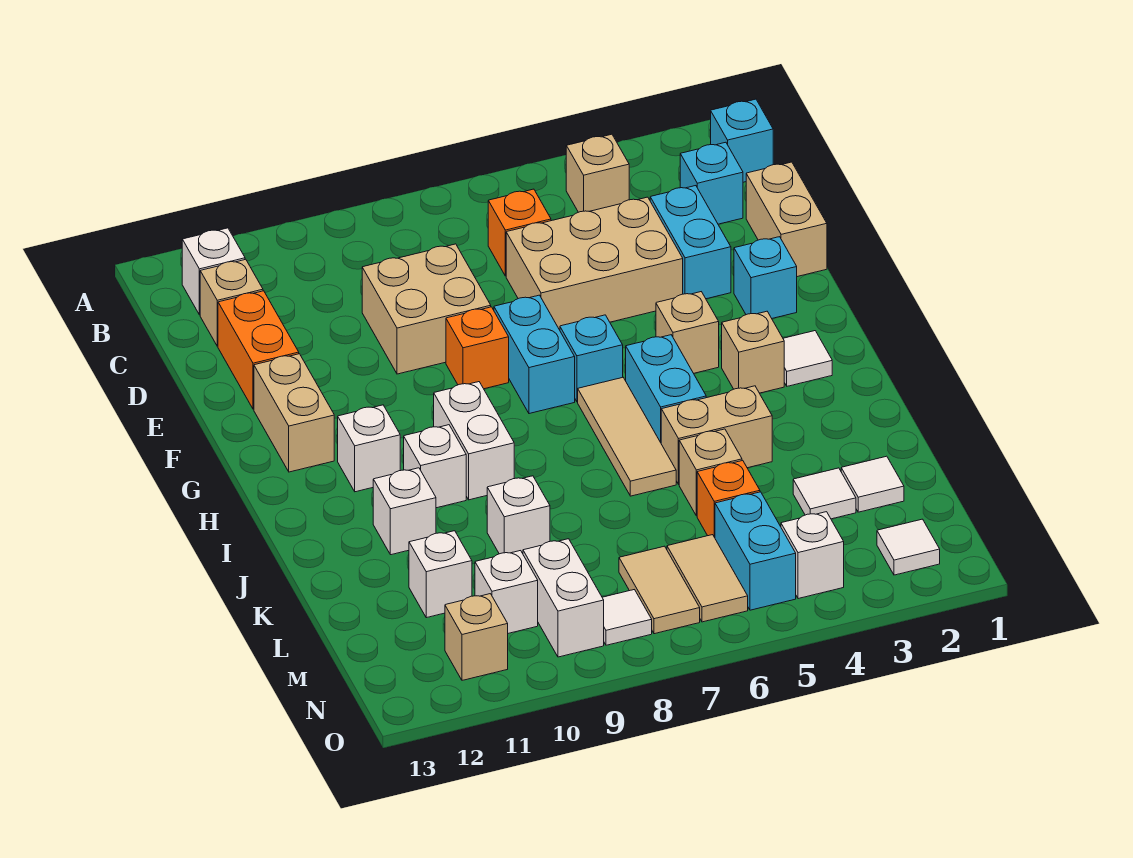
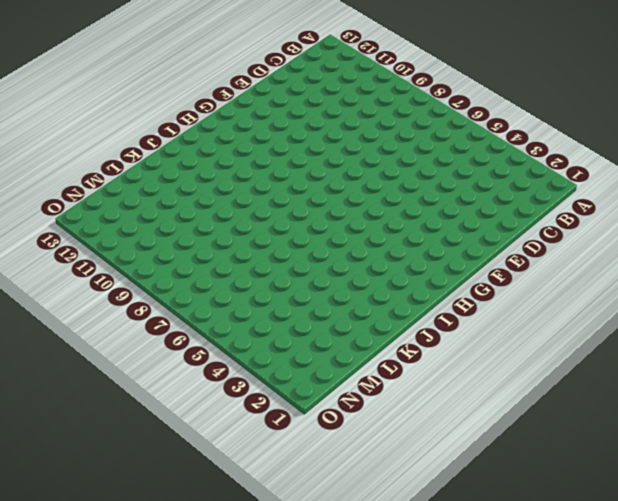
none -> cyan brick B1 level 1
none -> tan brick B4 level 1
none -> white brick B12 level 1
none -> cyan brick C2 level 1

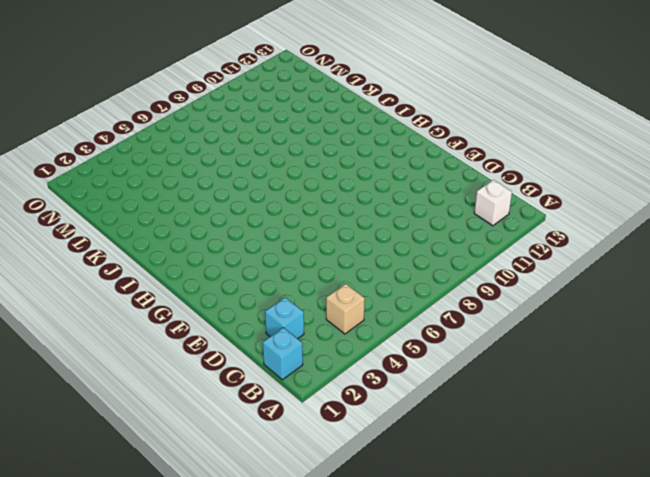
none -> orange brick C6 level 1
none -> tan brick C12 level 1
none -> tan brick D1:E1 level 1
none -> cyan brick D3:E3 level 1

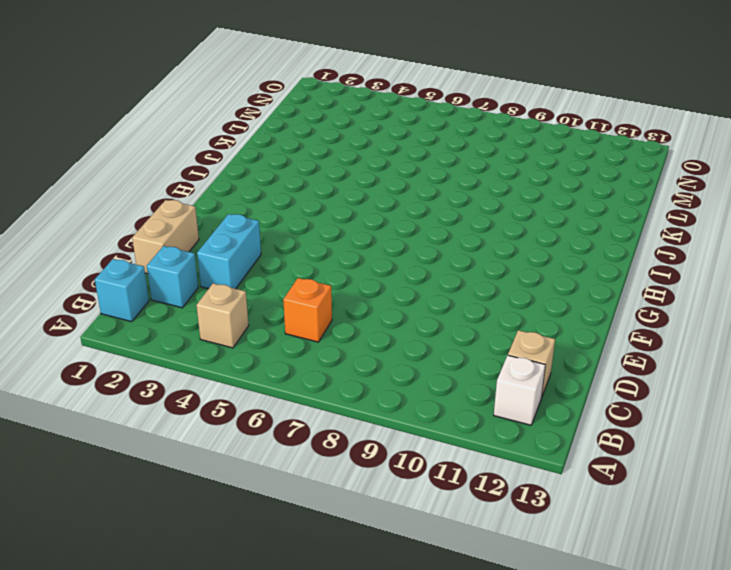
none -> tan brick D4:E6 level 1
none -> tan brick D8:E9 level 1
none -> orange brick D12:E12 level 1
none -> cyan brick F2 level 1

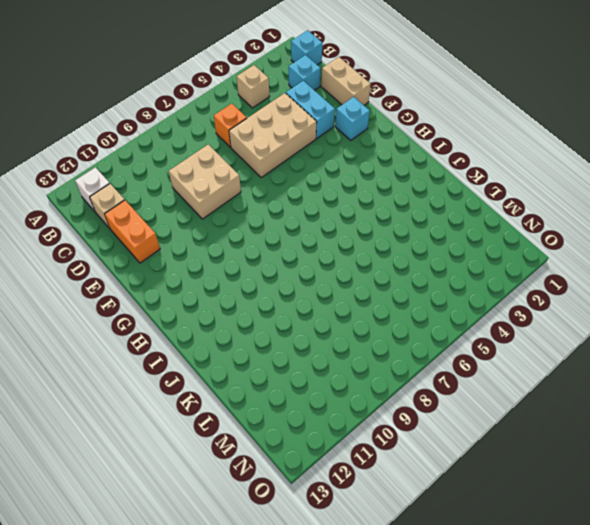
none -> cyan brick F7:G7 level 1
none -> orange brick F8 level 1
none -> tan brick F12:G12 level 1
none -> tan brick G4 level 1

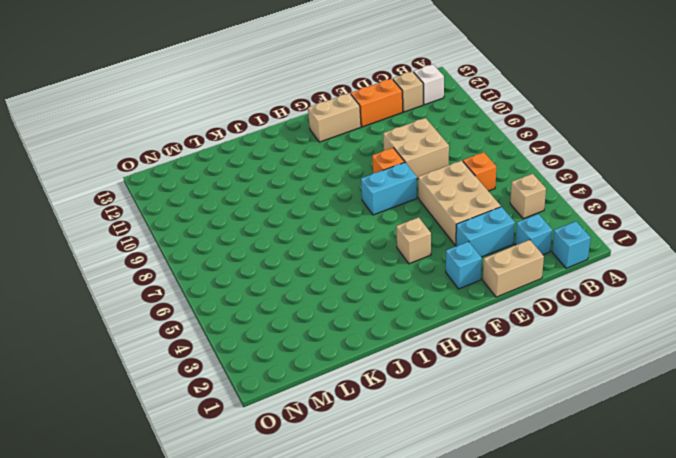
none -> cyan brick G6 level 1
none -> white tile H2 level 1
none -> tan brick H3 level 1
none -> cyan brick H5:I5 level 1

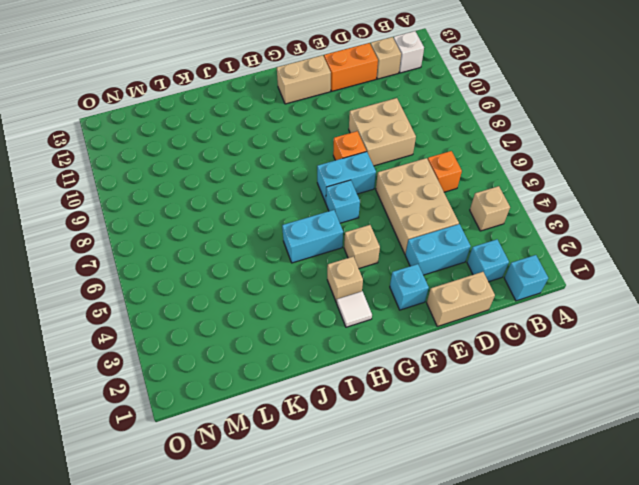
none -> tan tile H6:J6 level 1
none -> white brick H9:I9 level 1
none -> white brick H11 level 1
none -> white brick I10 level 1

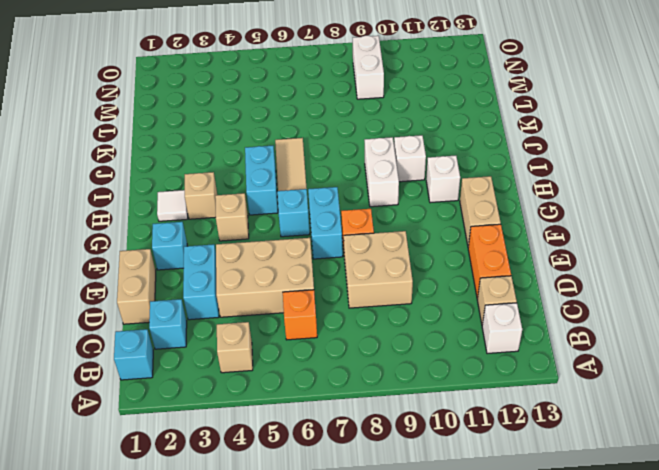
none -> tan brick J4:J5 level 1
none -> white brick J11 level 1
none -> tan brick K5 level 1
none -> white brick K9 level 1

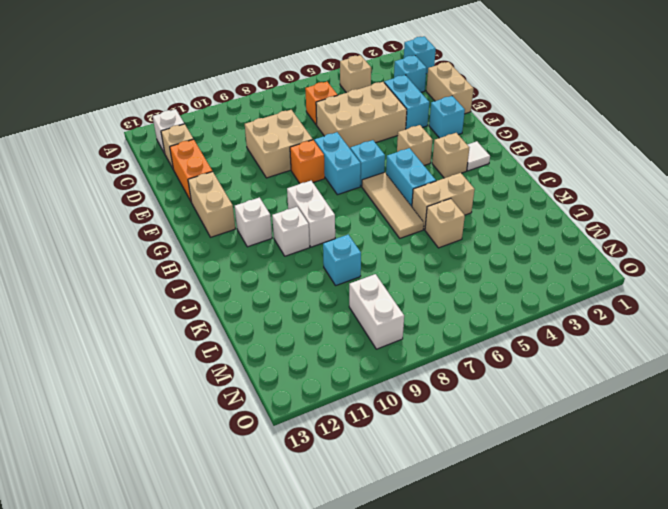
cyan brick K9 level 1 -> white brick K9 level 1
none -> white brick J11 level 1
none -> white tile L2 level 1
none -> white tile L3 level 1
none -> orange brick L5 level 1

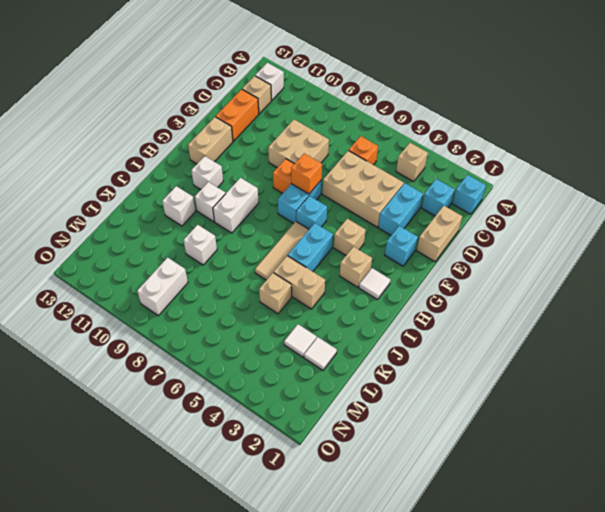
orange brick F7 level 2 -> orange brick L5 level 1
none -> white brick L11 level 1
none -> cyan brick M5:N5 level 1
none -> tan tile M6:N6 level 1
none -> tan tile M7:N7 level 1

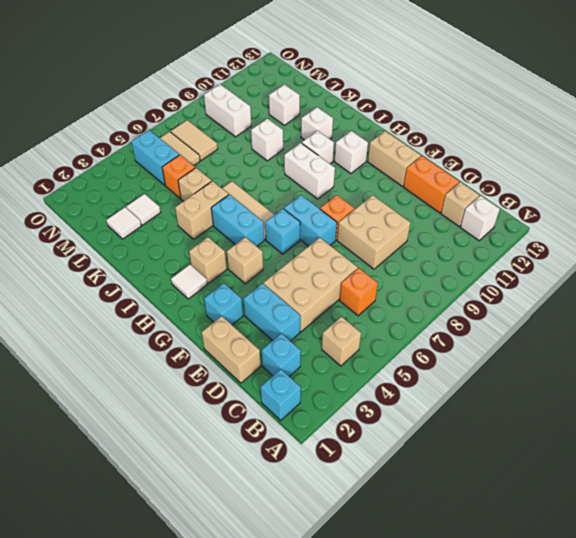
none -> white brick M10 level 1
none -> white tile N2 level 1
none -> white brick N4 level 1
none -> white tile N8 level 1

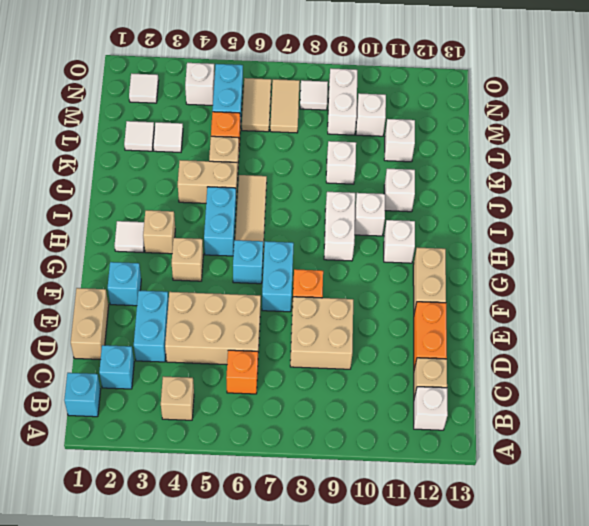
none -> tan brick N11 level 1

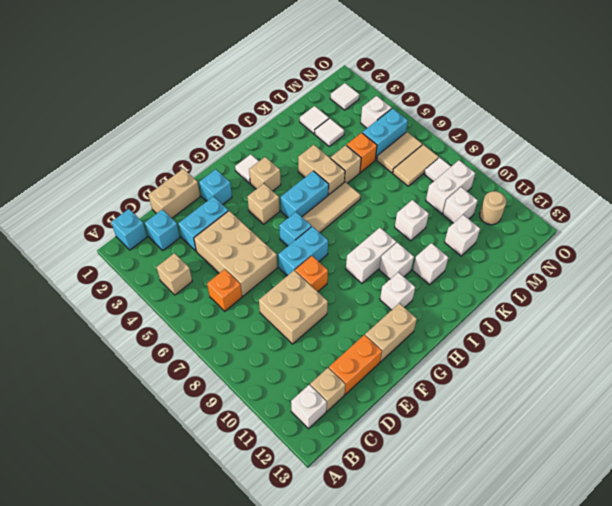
tan round brick N11 level 1 -> tan brick N11 level 1

